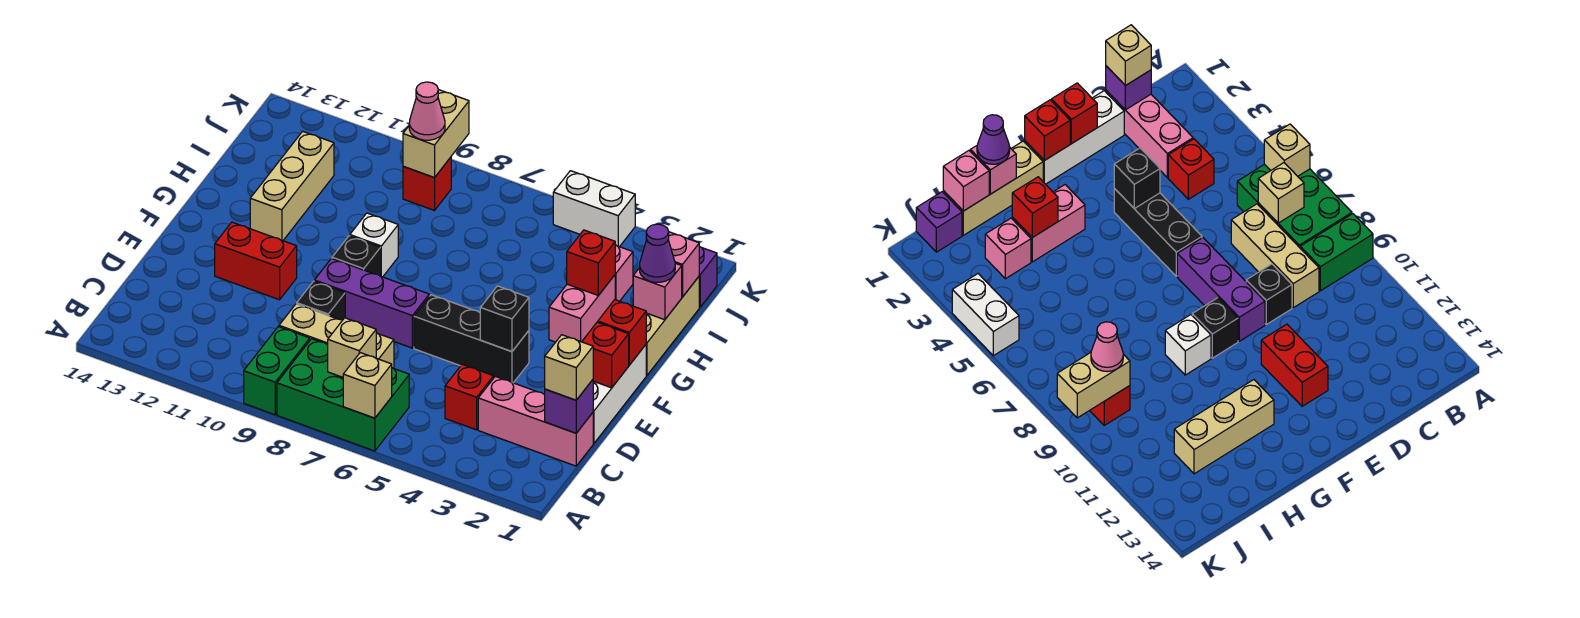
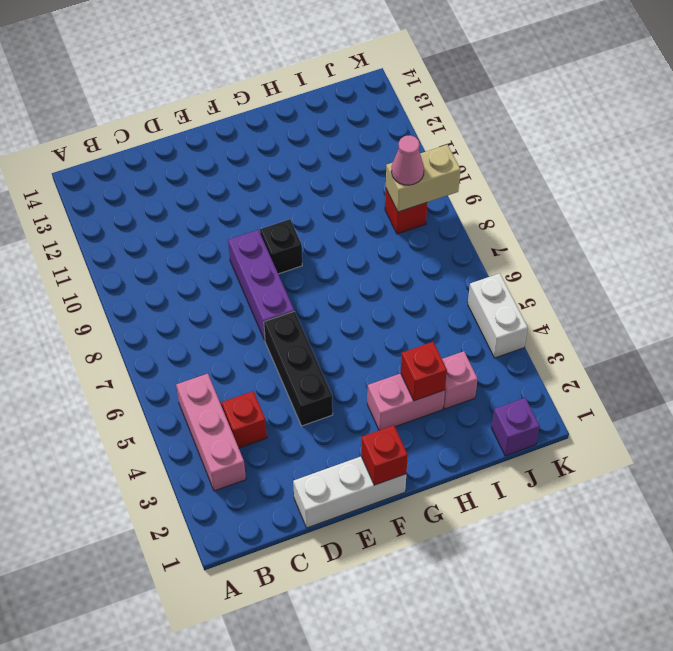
pink brick B3:B5 level 1 -> pink brick C1:C3 level 1
none -> green brick A6:B8 level 1
none -> green brick A9:B9 level 1
none -> tan brick C7:C9 level 1
none -> black brick D9 level 1

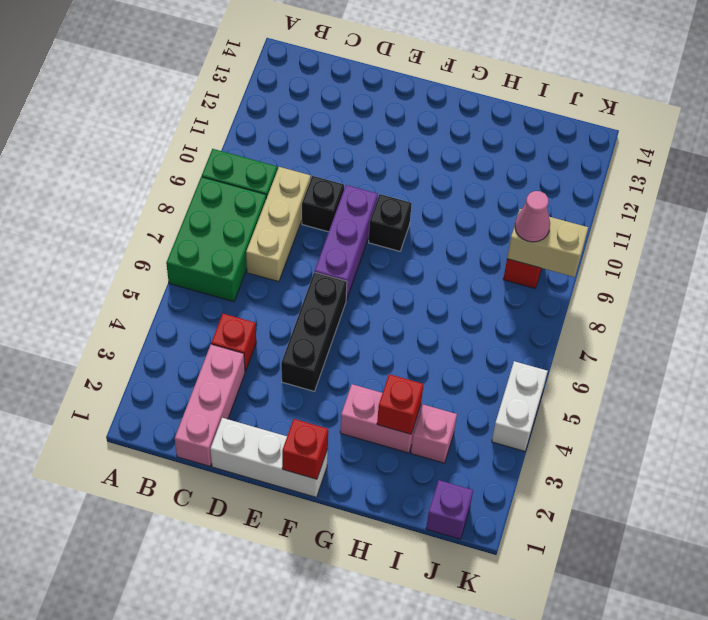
none -> red brick E11:E12 level 1
none -> tan brick G1:I1 level 1
none -> white brick G9 level 1
none -> tan brick G12:I12 level 1

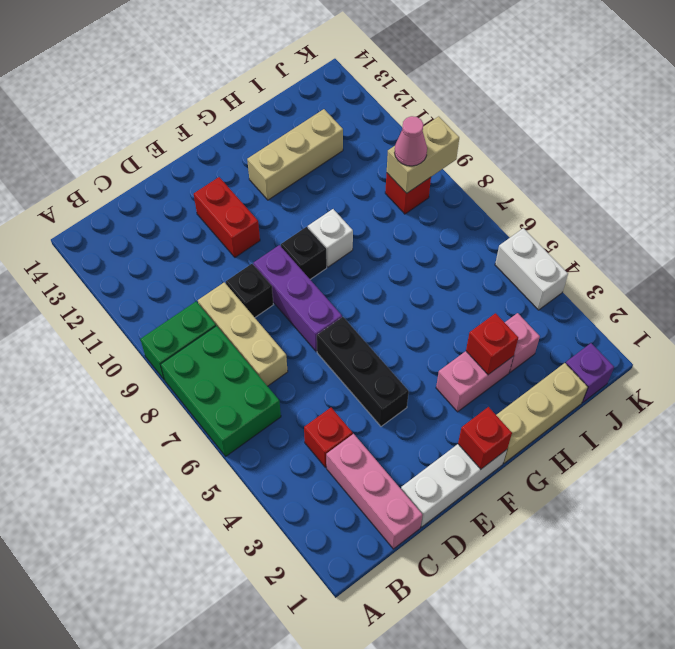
none -> tan brick A6 level 2
none -> tan brick B7 level 2
none -> purple brick C1 level 2
none -> red brick E1 level 2

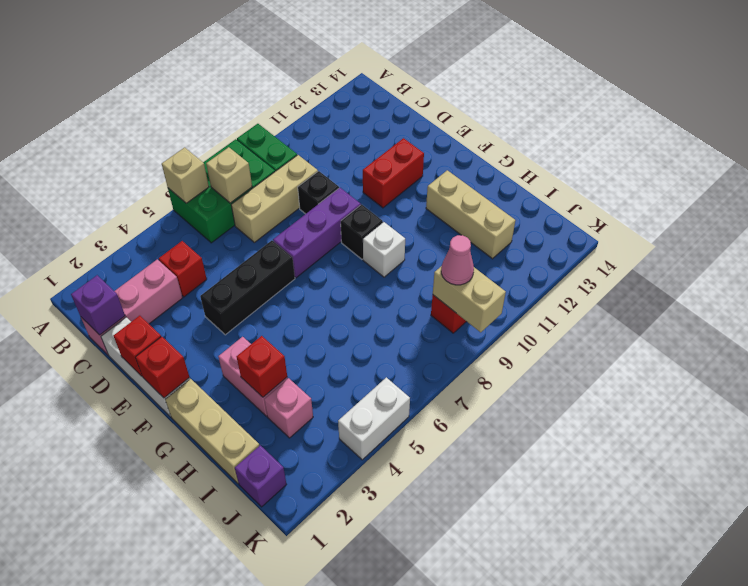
none -> black brick E4 level 2
none -> pink brick H1 level 2
none -> pink brick I1 level 2
none -> tan brick C1 level 3

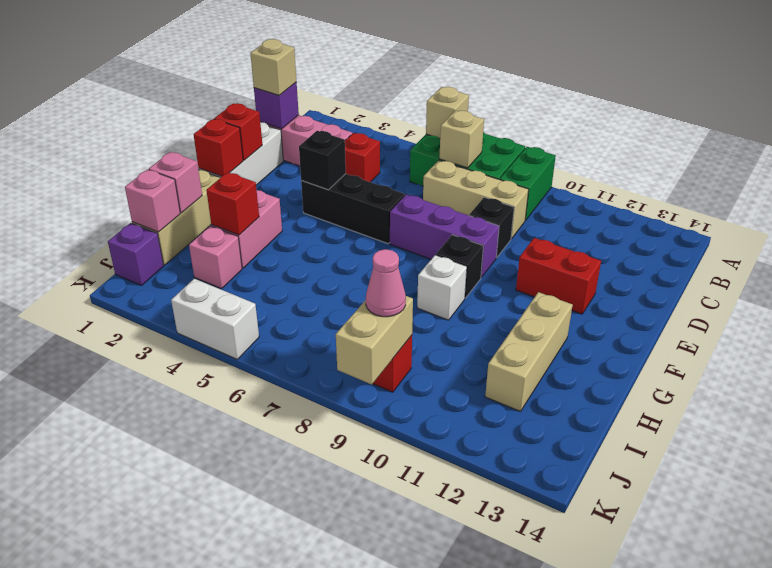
none -> purple cone H1 level 3

